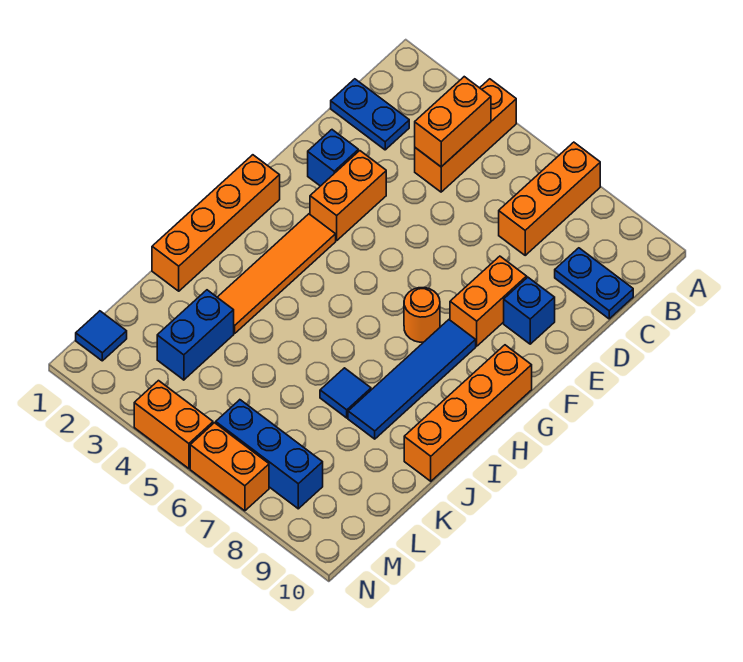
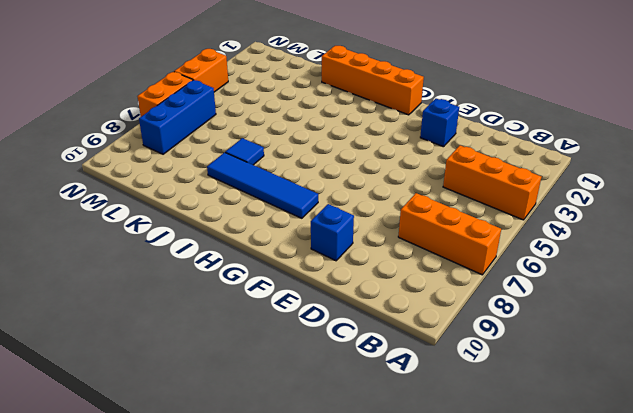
none -> blue plate C1:C2 level 1
none -> blue plate C9:C10 level 1
none -> orange brick E3:F3 level 1

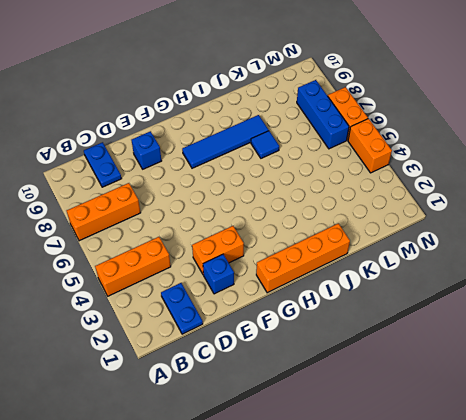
none -> orange brick E8:F8 level 1
none -> orange tile G3:J3 level 1
none -> orange round brick G7 level 1

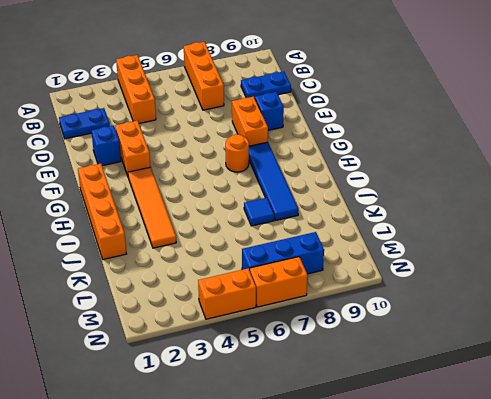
none -> orange brick G10:J10 level 1
none -> blue brick K3:L3 level 1
none -> blue tile M1 level 1

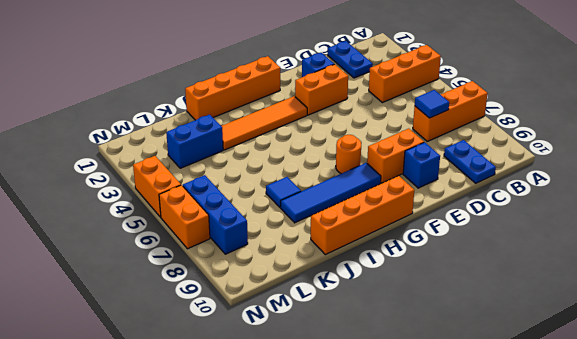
blue tile C7 level 2 -> blue tile M1 level 1
none -> orange brick B4:C4 level 2

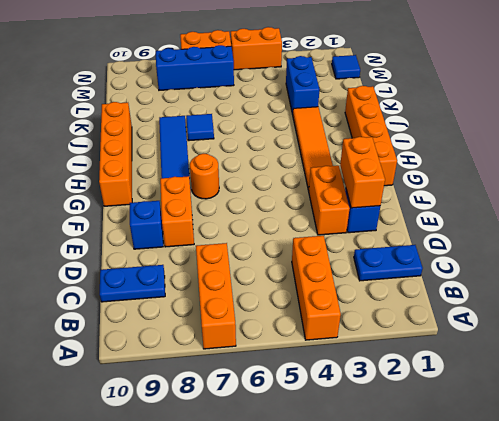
orange brick E2:F2 level 2 -> orange brick B4:C4 level 2

